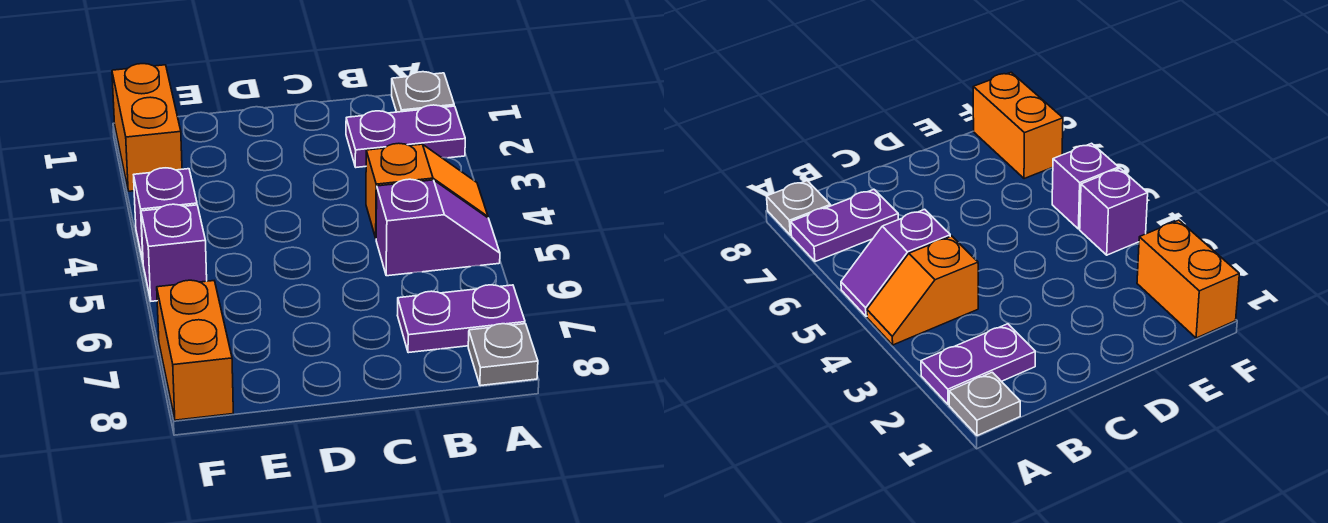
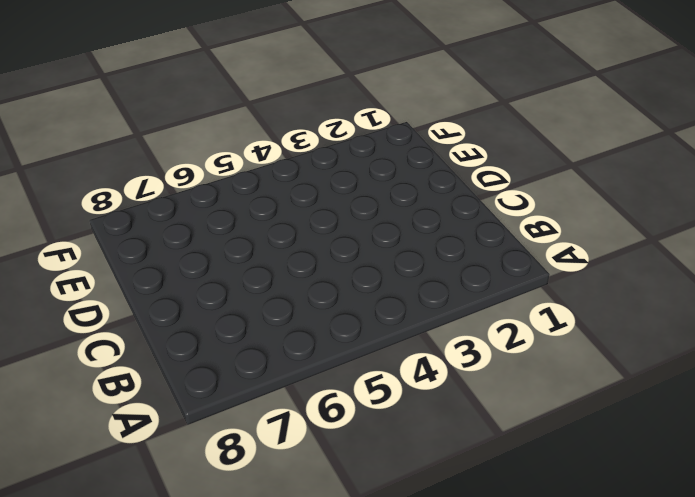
none -> grey plate A1 level 1
none -> purple plate A2:B2 level 1

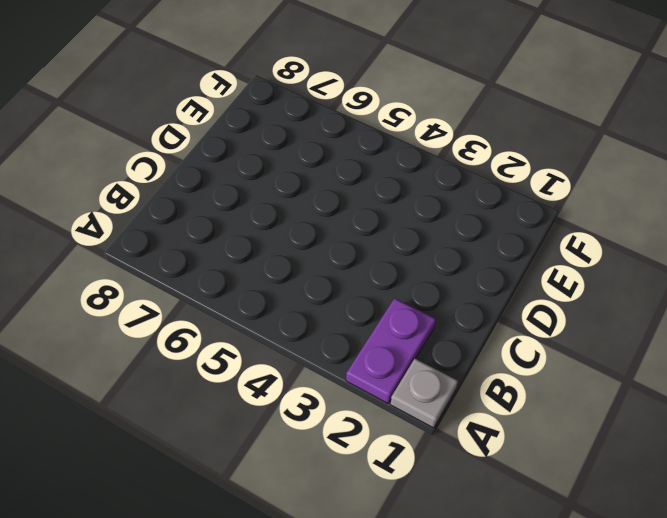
none -> orange slope A4:B4 level 1 top B
none -> purple slope A5:B5 level 1 top B

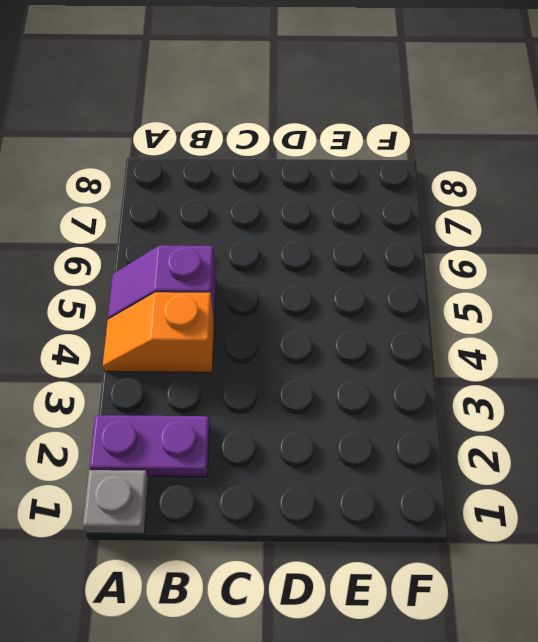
none -> purple plate A7:B7 level 1
none -> grey plate A8 level 1

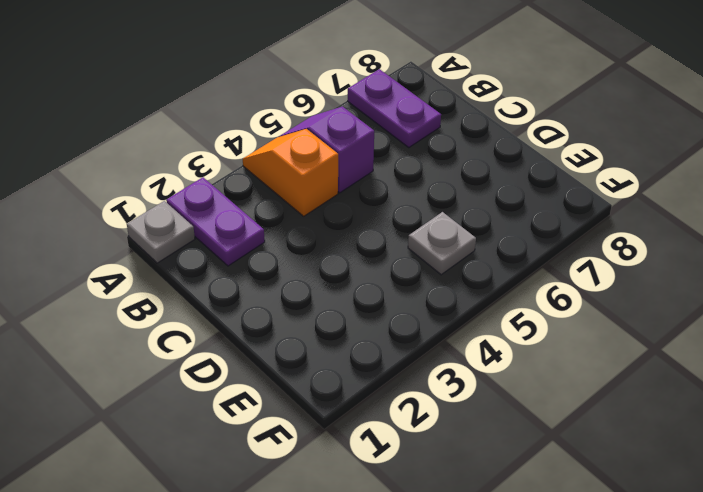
grey plate E5 level 1 -> grey plate A8 level 1
none -> orange brick F1:F2 level 1
none -> purple brick F4 level 1

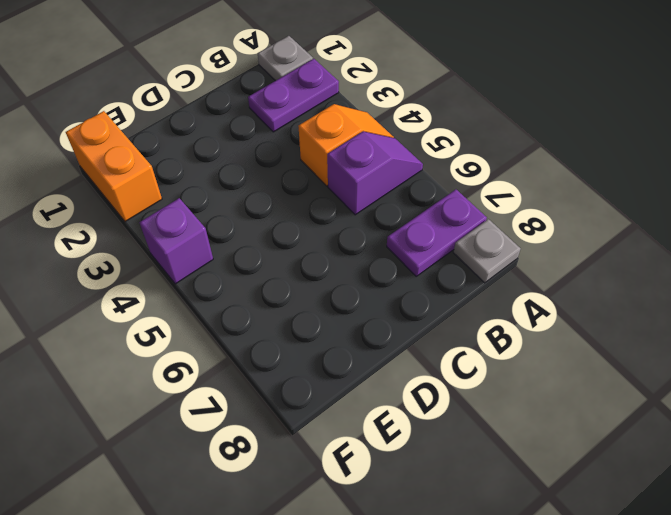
none -> purple brick F5 level 1
none -> orange brick F7:F8 level 1

